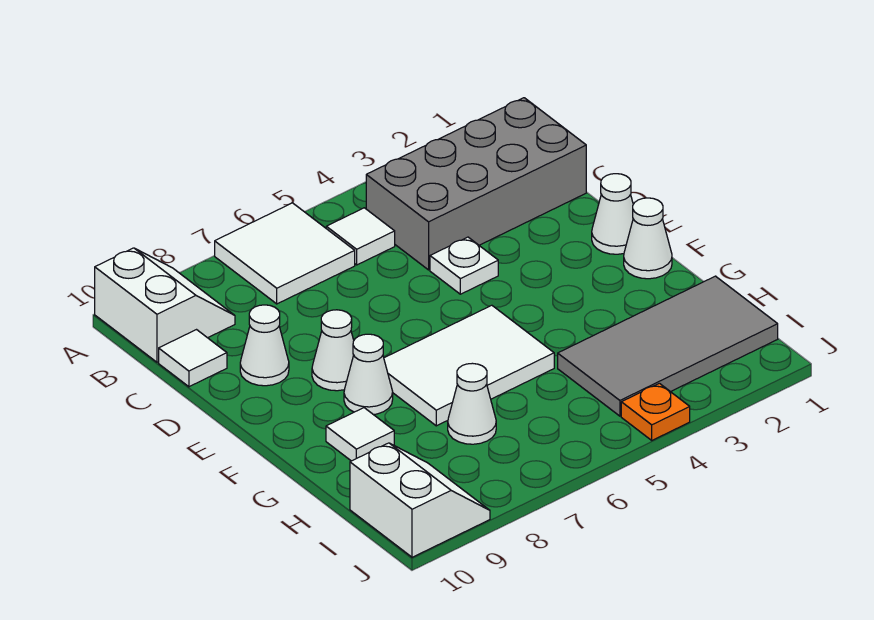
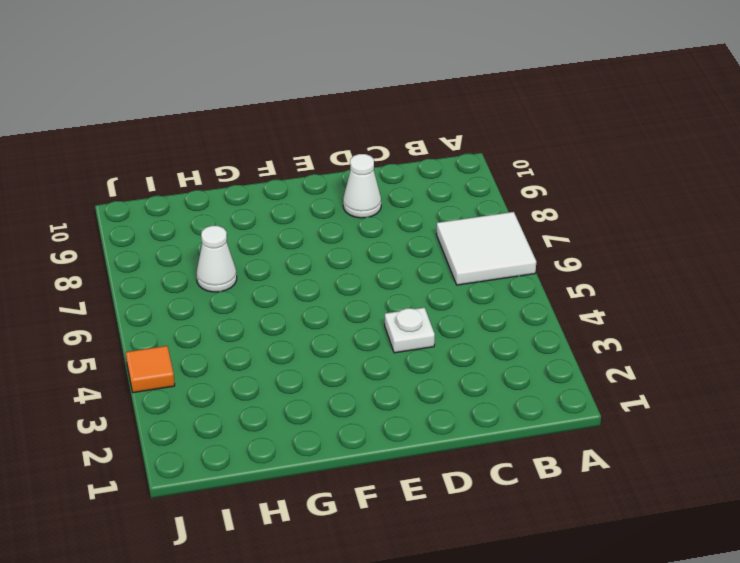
orange tile J4 level 1 -> orange plate J4 level 1
none -> white slope A9:B10 level 1 top 10
none -> grey brick B1:C4 level 1
none -> white tile B5 level 1

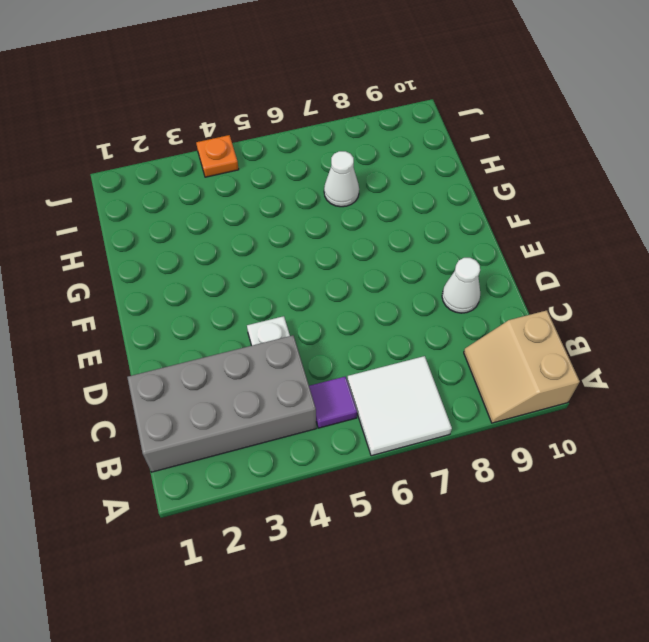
tan slope A9:B10 level 1 top 10 -> white slope A9:B10 level 1 top 10
purple tile B5 level 1 -> white tile B5 level 1
none -> white tile C10 level 1
none -> white cone E1 level 1
none -> white cone E8 level 1

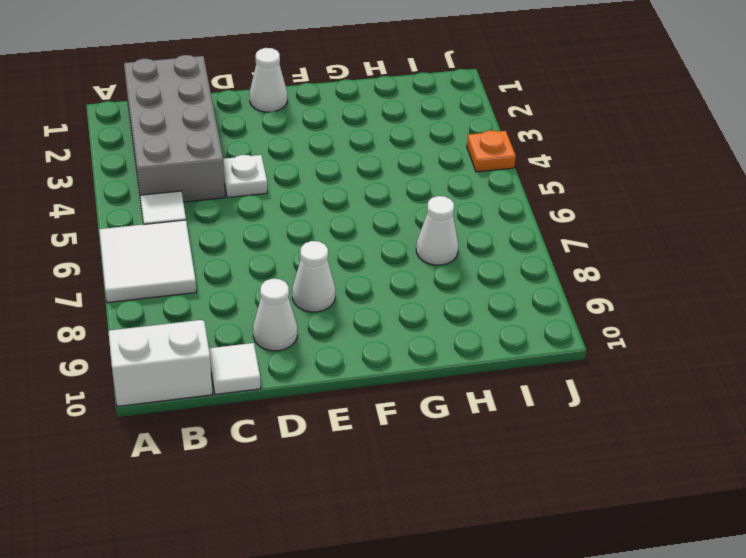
none -> white cone F1 level 1
none -> white tile F5:G7 level 1
none -> white cone F8 level 1

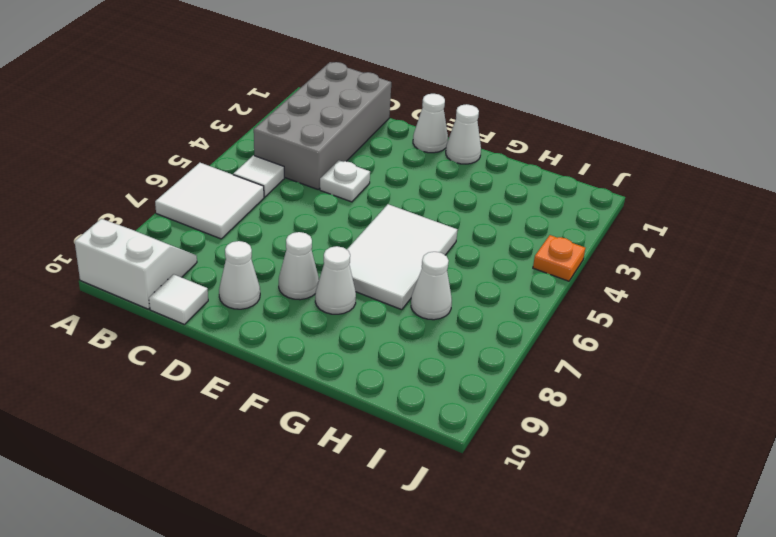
none -> white tile G9 level 1
none -> grey tile H1:I4 level 1
none -> white slope I9:J10 level 1 top 10

